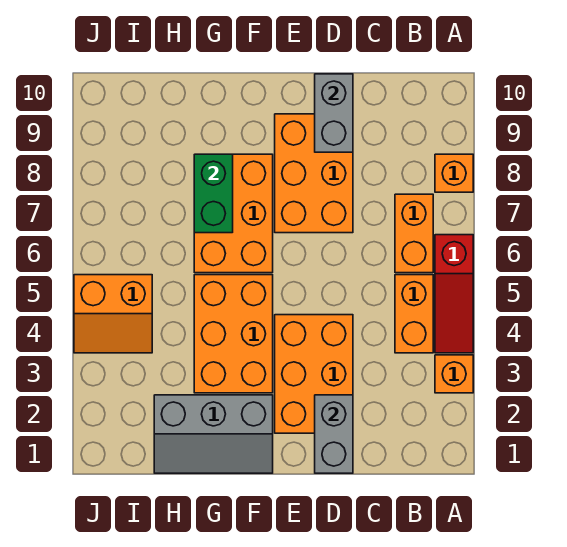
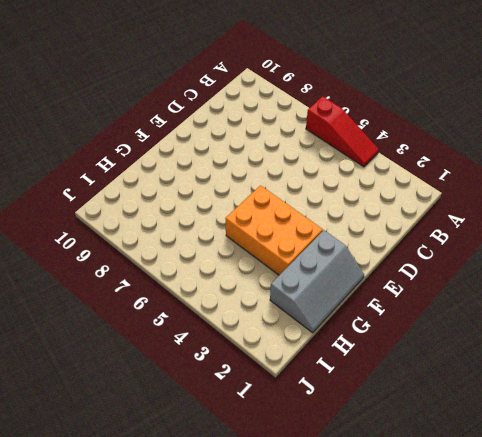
none -> orange brick A3 level 1
none -> orange brick A8 level 1
none -> orange brick B4:B5 level 1

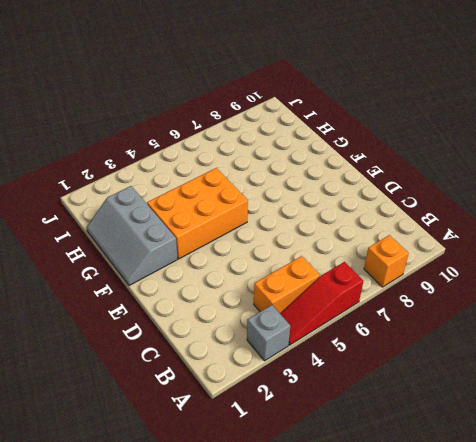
grey brick A3 level 1 -> orange brick A3 level 1
none -> orange brick B6:B7 level 1
none -> orange brick D2:E4 level 1
none -> orange brick D7:E9 level 1

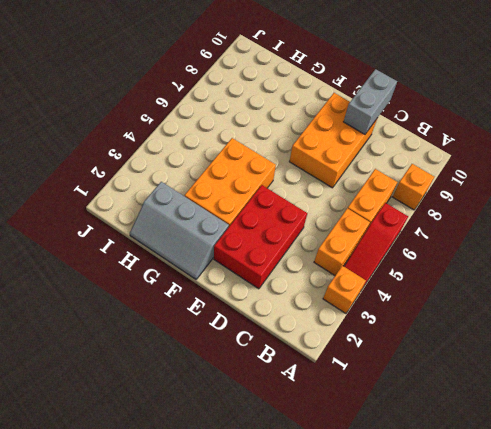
red brick D2:E4 level 1 -> orange brick D2:E4 level 1
none -> orange brick F6:G8 level 1
none -> orange slope I4:J5 level 1 top 5
none -> grey brick D1:D2 level 2

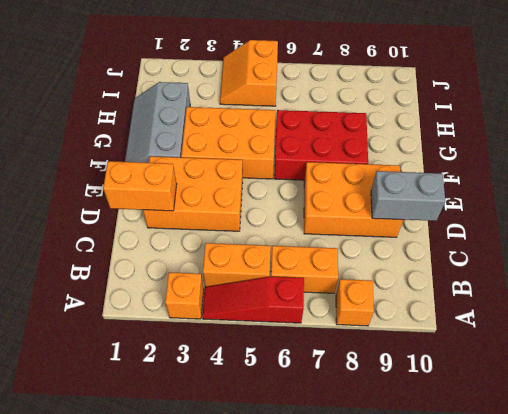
orange brick D1:D2 level 2 -> grey brick D1:D2 level 2
red brick F6:G8 level 1 -> orange brick F6:G8 level 1
none -> green brick G7:G8 level 2

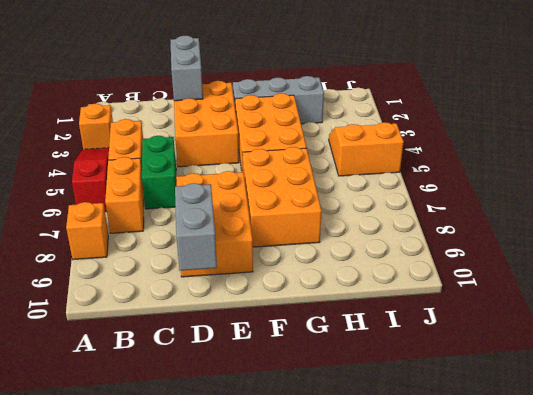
green brick C5:C6 level 1 -> green brick G7:G8 level 2

